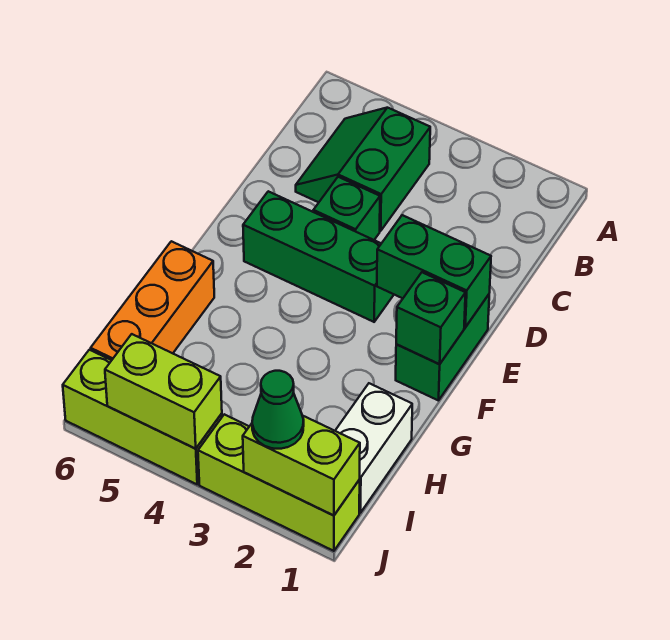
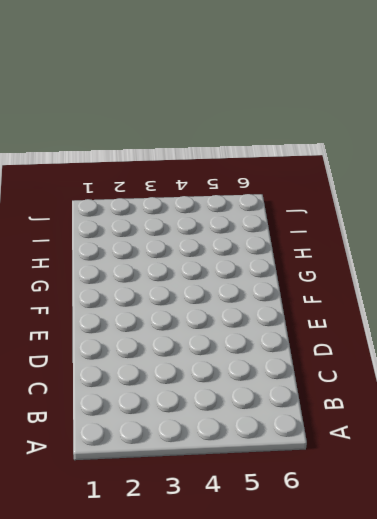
none -> green slope B4:C5 level 1 top 4
none -> green brick D4 level 1
none -> green brick E1:F1 level 1

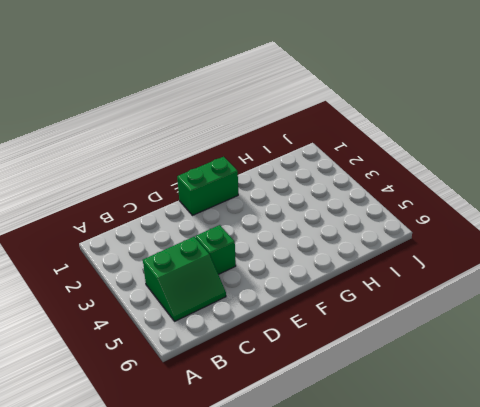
none -> green brick E3:E5 level 1
none -> orange brick G6:I6 level 1
none -> white brick H1:I1 level 1

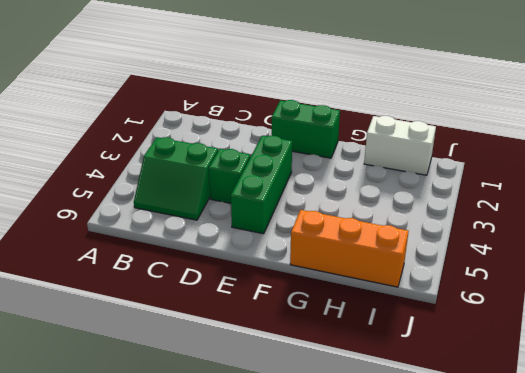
none -> lime brick J1:J3 level 1
none -> lime brick J4:J6 level 1
none -> green brick E1:E2 level 2

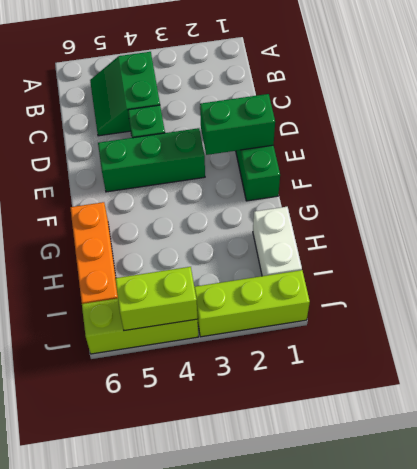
none -> green brick F1 level 2
none -> lime brick J1:J2 level 2
none -> green cone J2 level 3

